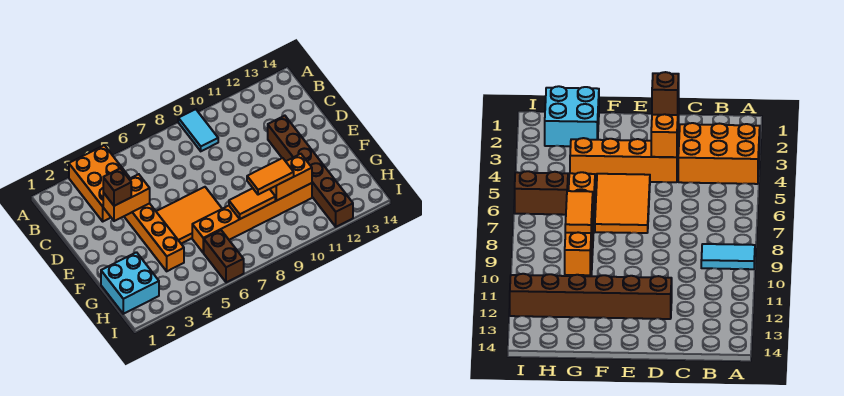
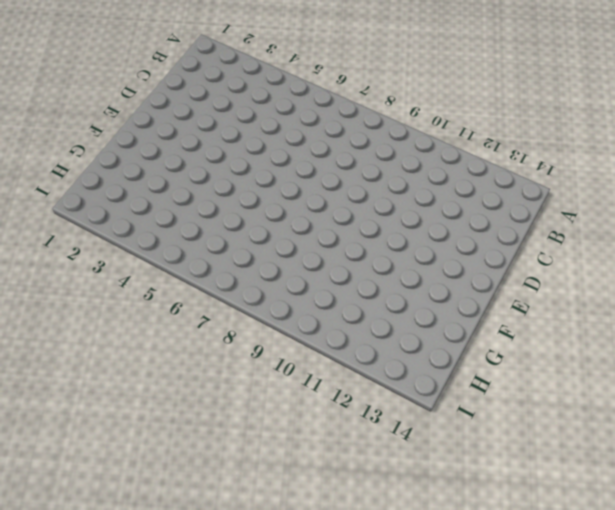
none -> orange brick A3:C4 level 1
none -> cyan tile A9:B9 level 1
none -> orange brick D4:G4 level 1

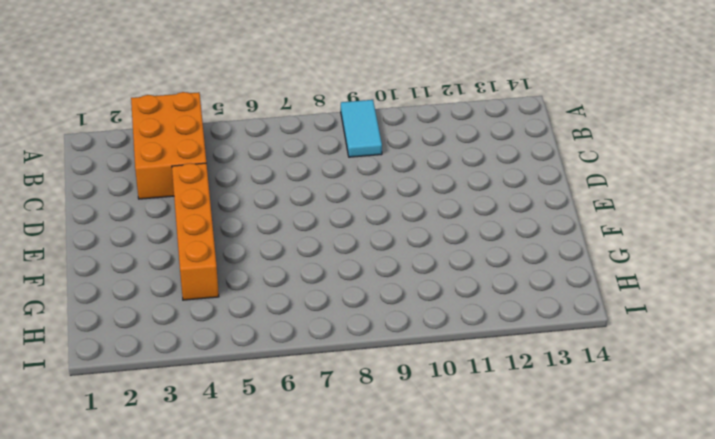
none -> brown brick D12:I12 level 1
none -> orange tile E5:F7 level 1
none -> cyan brick G1:H2 level 1

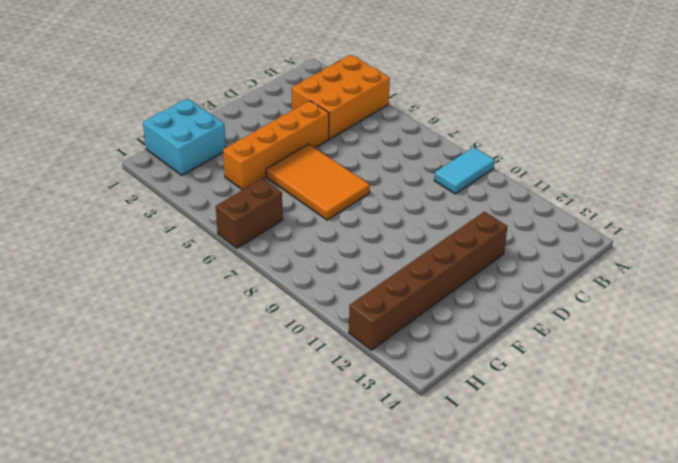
none -> orange brick G6:G11 level 1
none -> orange brick D3:D4 level 2
none -> orange tile G8:G9 level 2

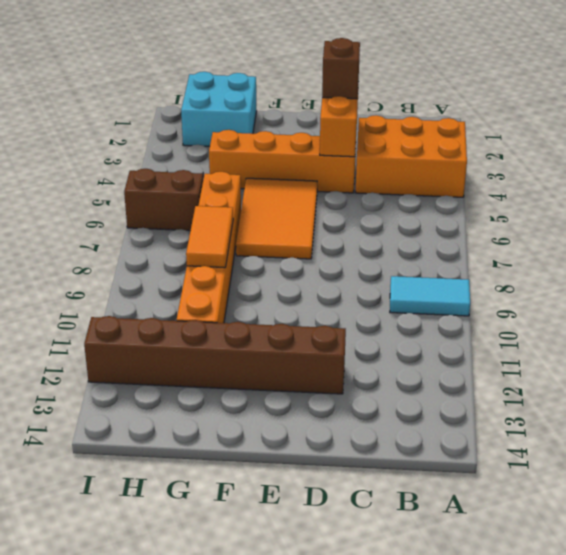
none -> orange brick G10:G11 level 2
none -> orange tile G9:G10 level 3

